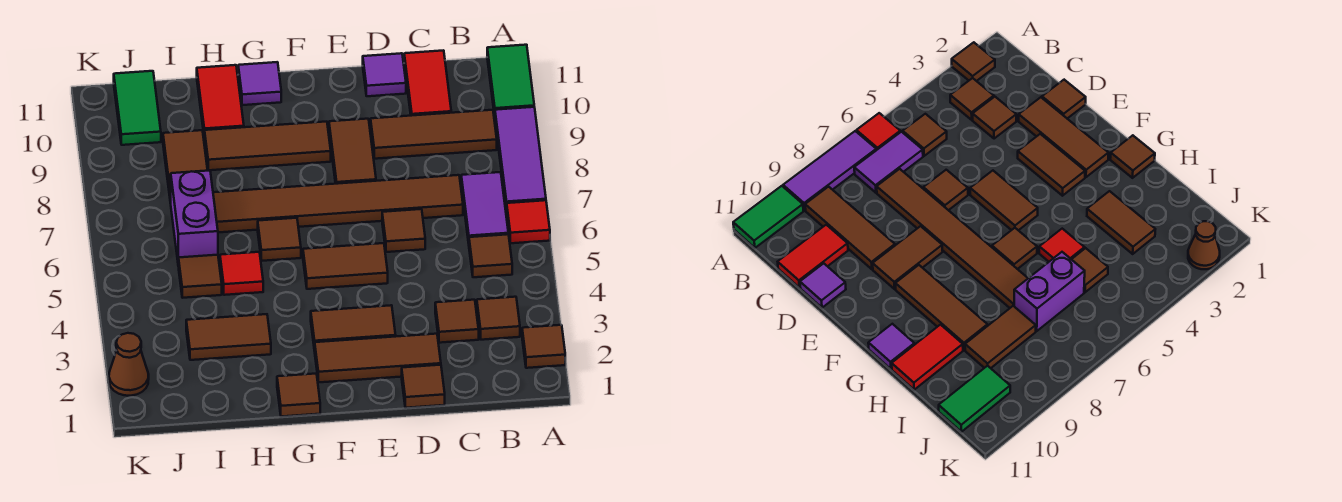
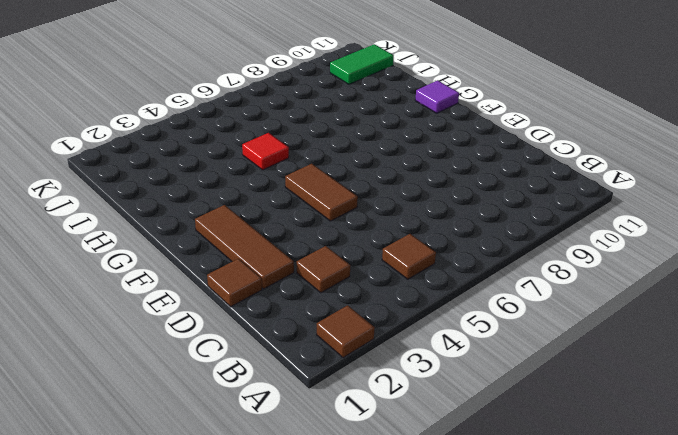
none -> red tile A6 level 1
none -> purple tile A7:A9 level 1
none -> green tile A10:A11 level 1
none -> brown tile B3 level 1

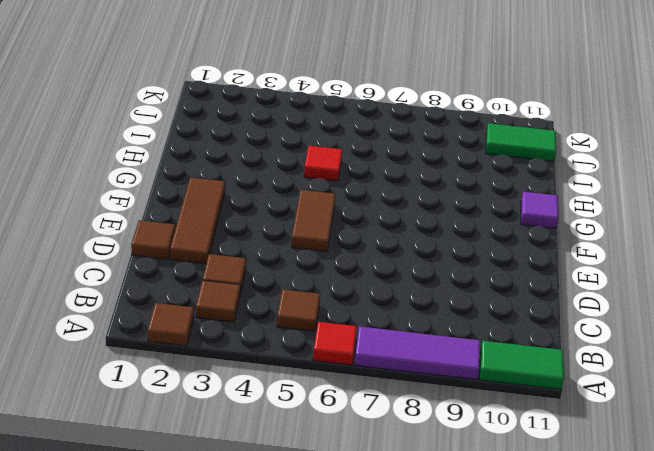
none -> purple tile B6:B7 level 1
none -> brown tile B9:D9 level 1
none -> brown tile C7:H7 level 1
none -> red tile C10:C11 level 1

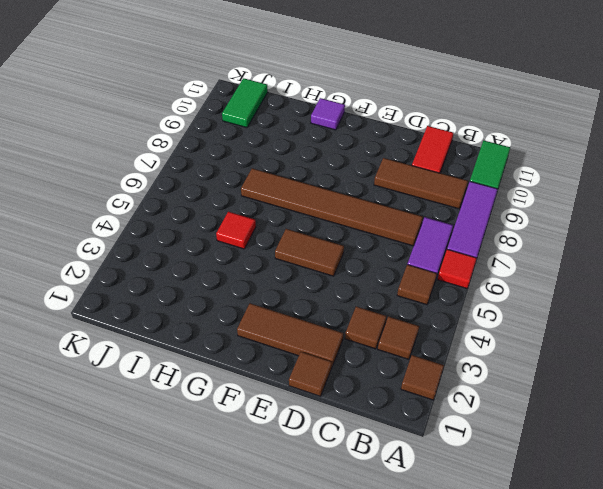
none -> brown tile D6 level 1
none -> purple tile D11 level 1
none -> brown tile E3:F3 level 1
none -> brown tile E8:E9 level 1

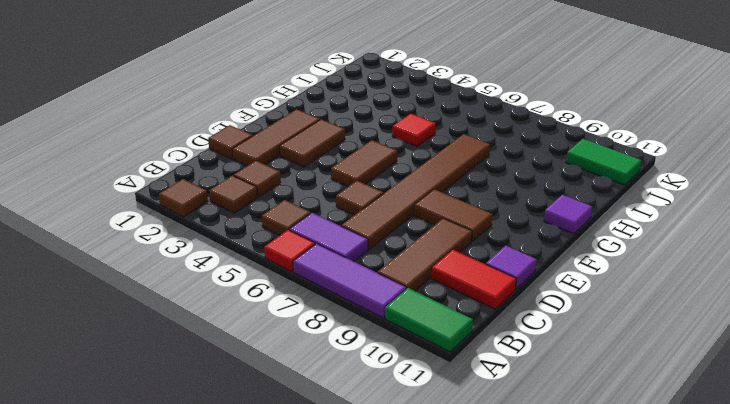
none -> brown tile F9:H9 level 1
none -> brown tile G1 level 1
none -> brown tile G6 level 1
none -> brown tile H3:I3 level 1

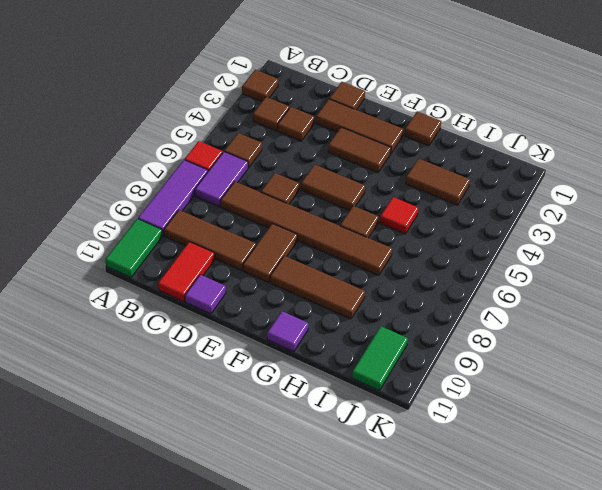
none -> red tile H10:H11 level 1
none -> brown tile I5 level 1
none -> purple brick I6:I7 level 1
none -> brown tile I8:I9 level 1

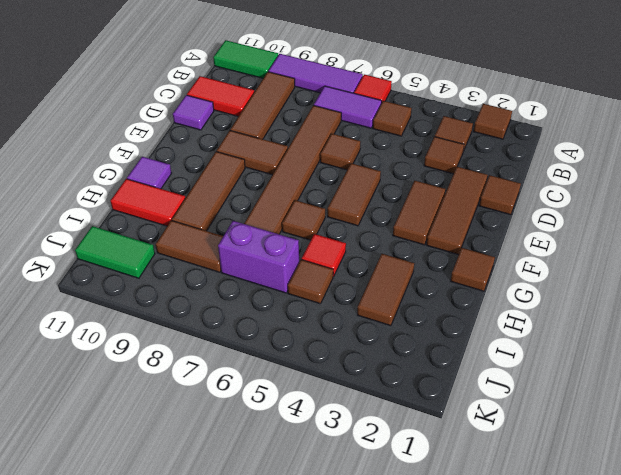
none -> brown cone K2 level 1

